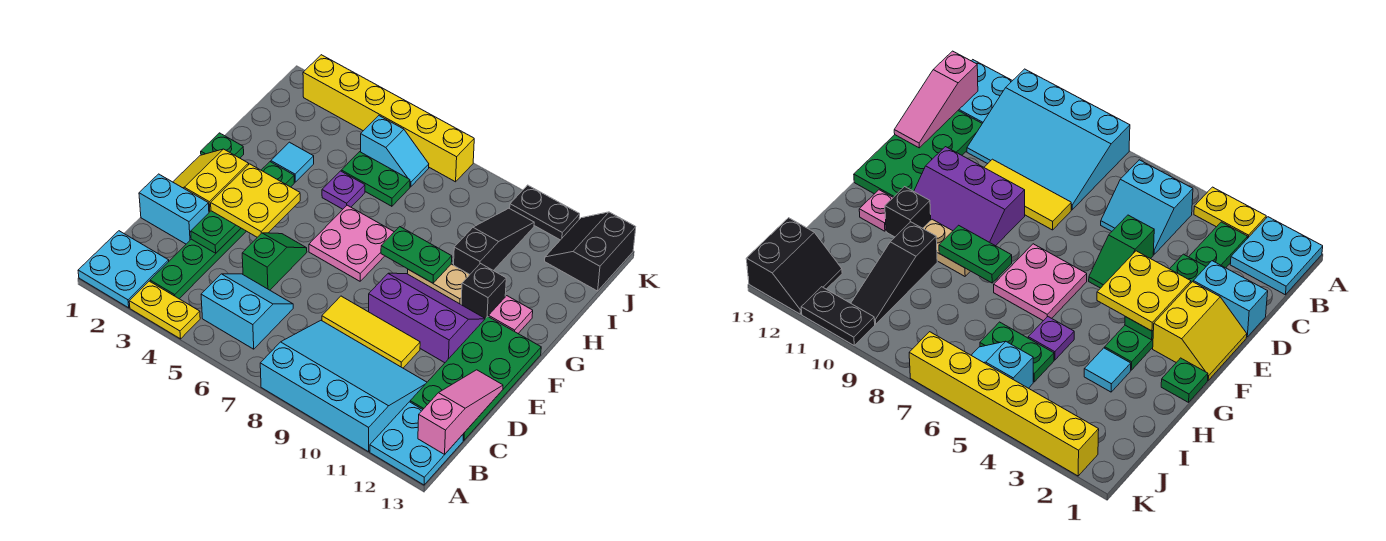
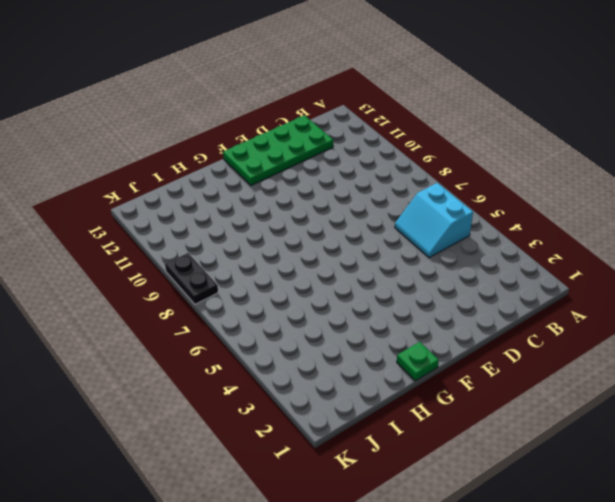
black plate K8:K9 level 1 -> black plate K10:K11 level 1
none -> cyan plate A1:B2 level 1
none -> yellow plate A3:A4 level 1
none -> cyan slope A8:C11 level 1 top A

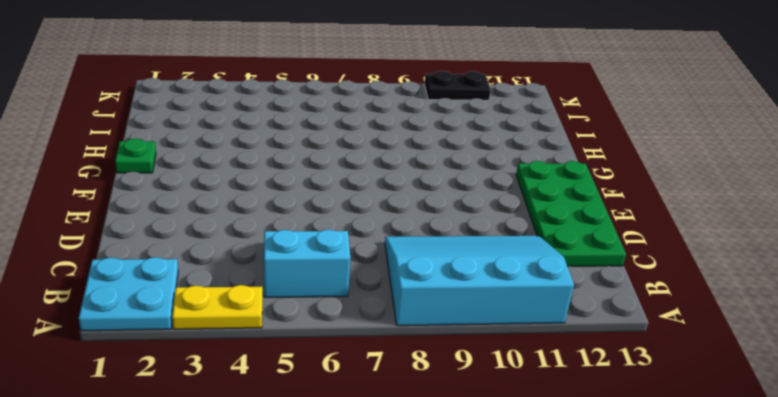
none -> cyan plate A12:B13 level 1
none -> green plate B3:G3 level 1
none -> cyan brick D1:D2 level 1

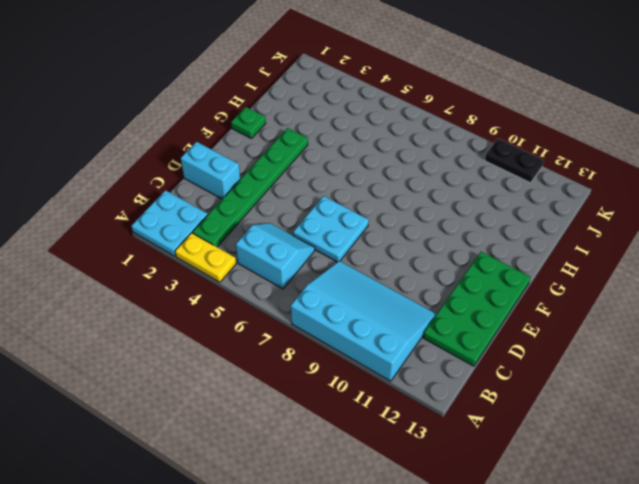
cyan plate D6:E7 level 1 -> cyan plate A12:B13 level 1
none -> green slope D5:E5 level 1 top D
none -> yellow tile D8:D10 level 1
none -> yellow slope E1:F2 level 1 top 2

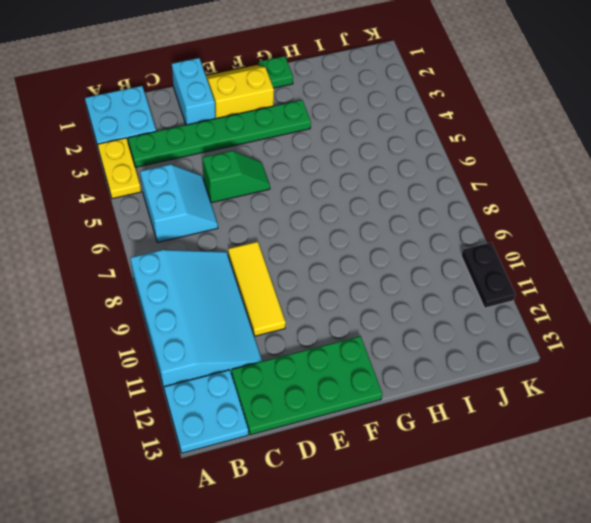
none -> purple slope E9:F11 level 1 top E
none -> pink plate F6:G7 level 1
none -> tan plate G9:G10 level 1

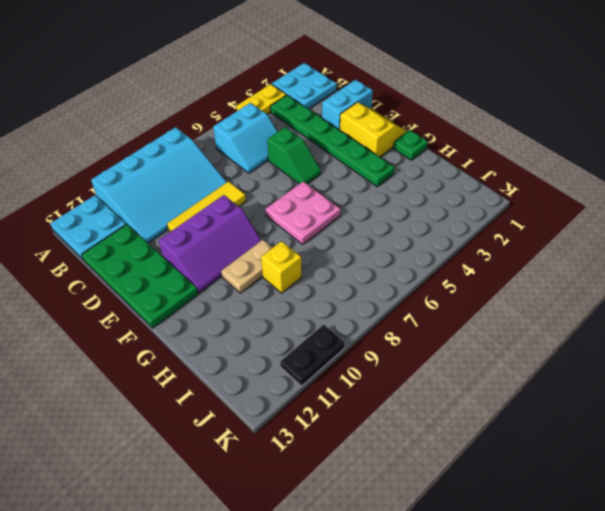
yellow brick H9 level 1 -> none
none -> black brick G11 level 1
none -> pink plate G12 level 1
none -> cyan tile H3 level 1

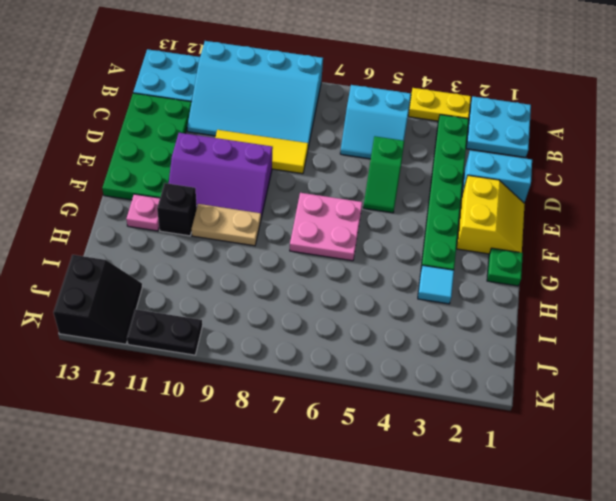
none -> purple plate H5 level 1
none -> black slope H10:J10 level 1 top H
none -> green plate I5:I6 level 1

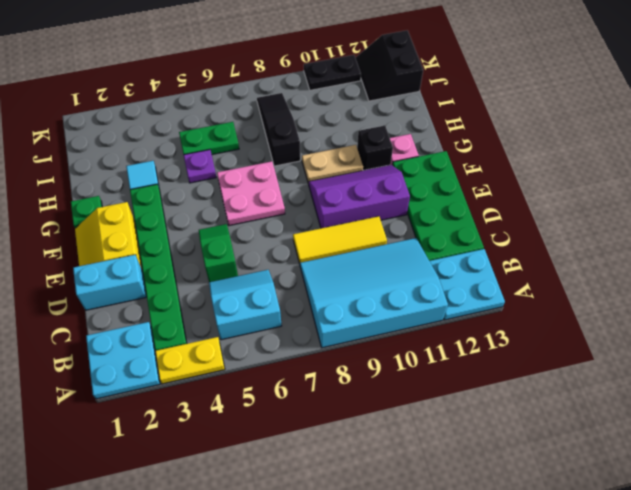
black slope H8:J8 level 1 top H -> black slope H10:J10 level 1 top H
none -> cyan slope J5:J6 level 1 top 5
none -> yellow brick K2:K7 level 1
none -> pink slope B13:D13 level 2 top B

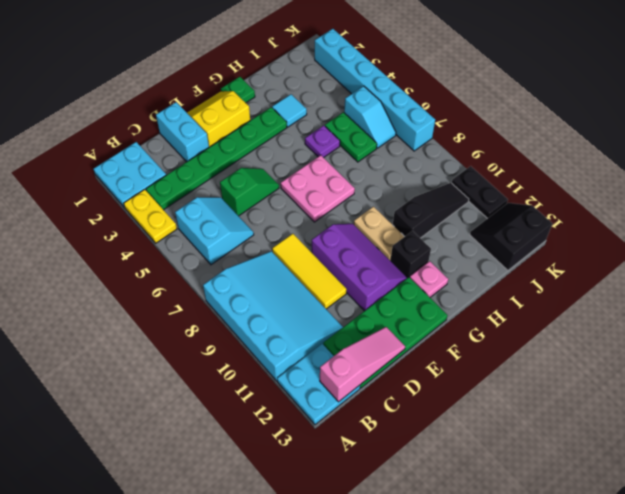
cyan brick K2:K7 level 1 -> yellow brick K2:K7 level 1
none -> green plate D3:F3 level 2
none -> green plate G8:G9 level 2
none -> yellow plate E3:F4 level 3

